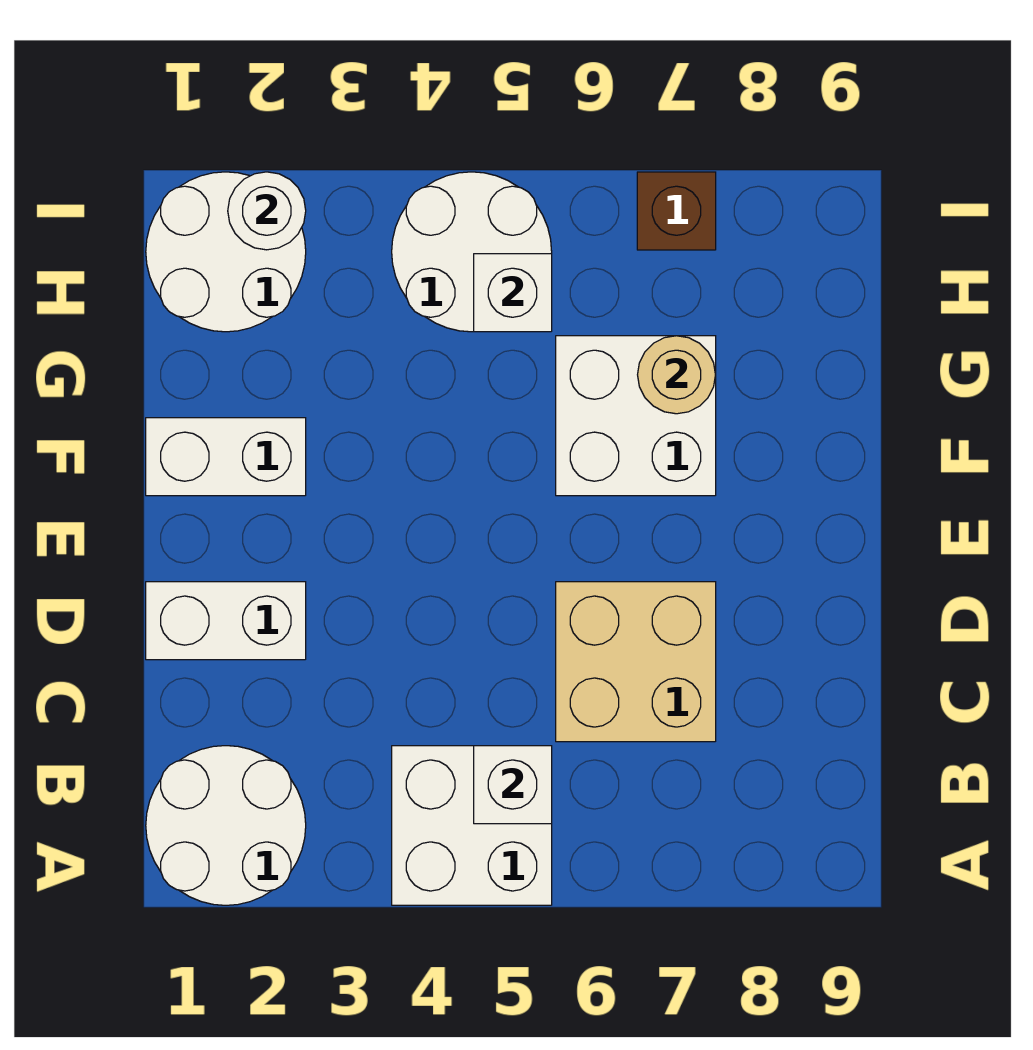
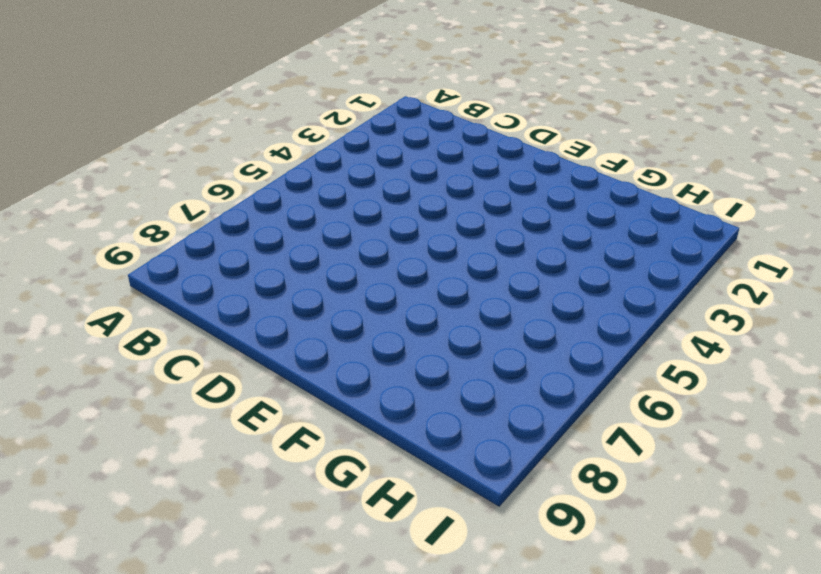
none -> white round brick A1:B2 level 1
none -> white brick A4:B5 level 1
none -> tan brick C6:D7 level 1

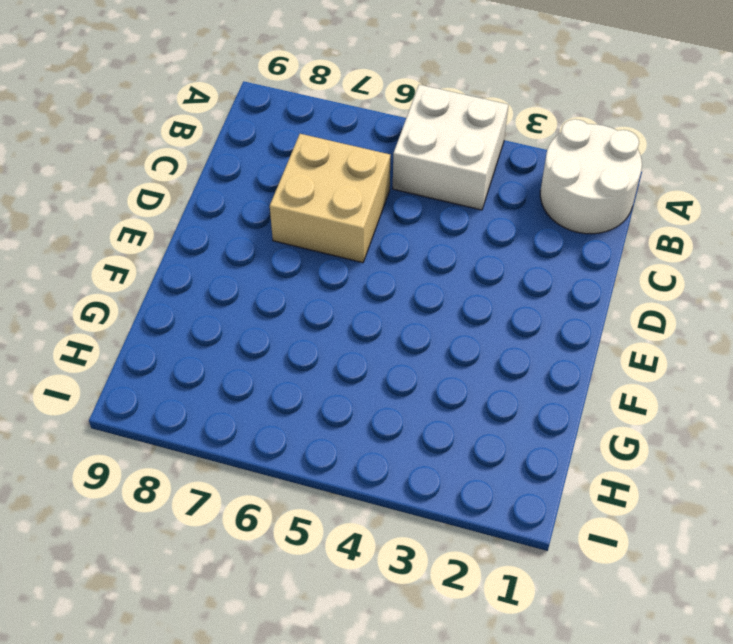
none -> white brick D1:D2 level 1
none -> white brick F1:F2 level 1
none -> white brick F6:G7 level 1

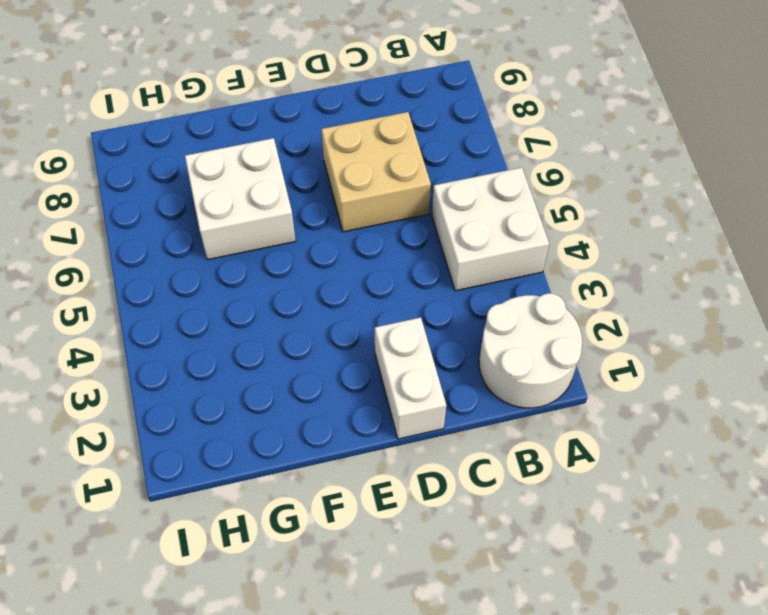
none -> white brick F1:F2 level 1
none -> white round brick H1:I2 level 1
none -> white round brick H4:I5 level 1

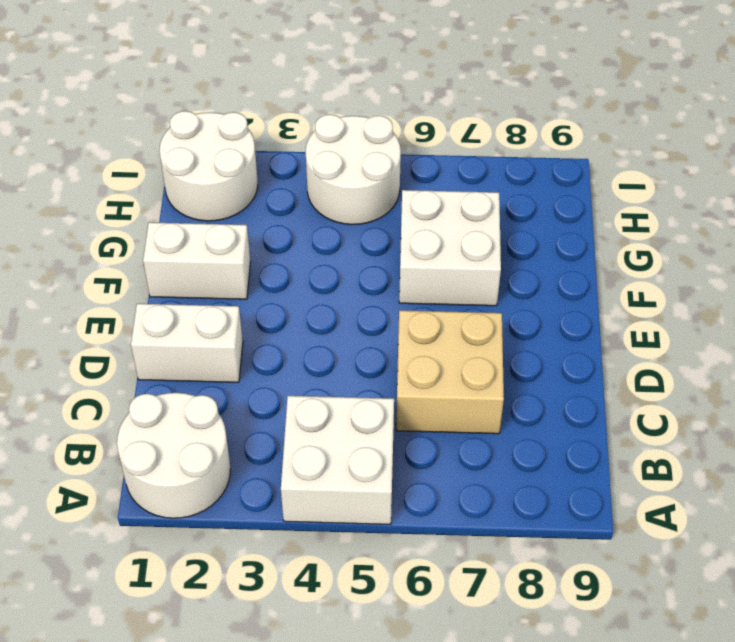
none -> brown brick I7 level 1
none -> white brick B5 level 2
none -> tan round brick G7 level 2

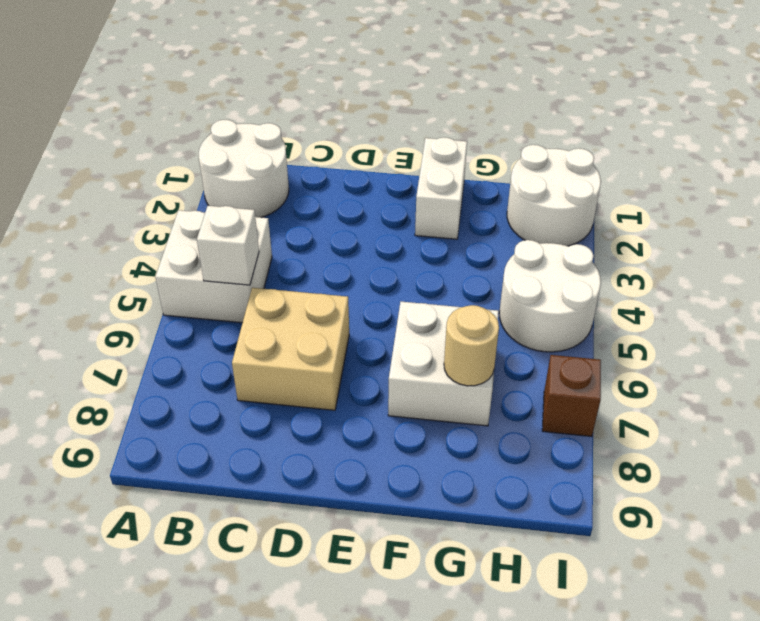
none -> white brick D1:D2 level 1
none -> white brick H5 level 2
none -> white round brick I2 level 2

